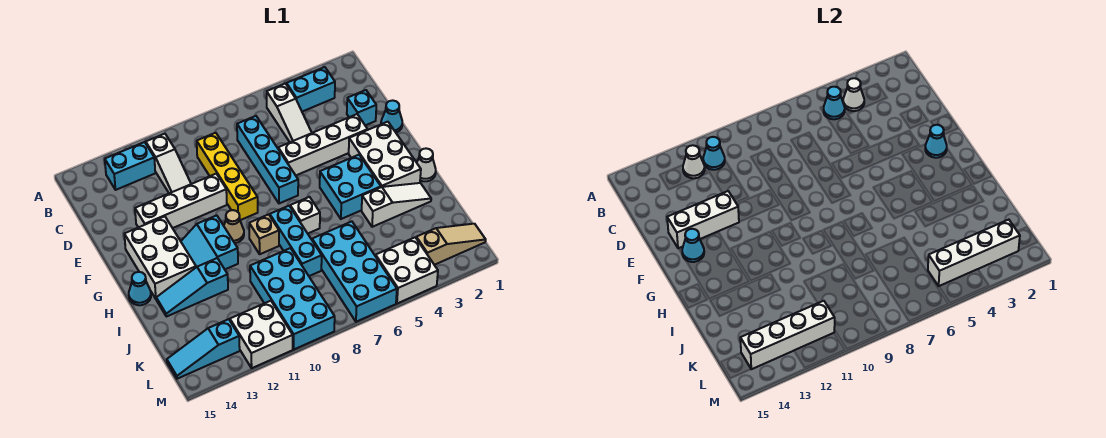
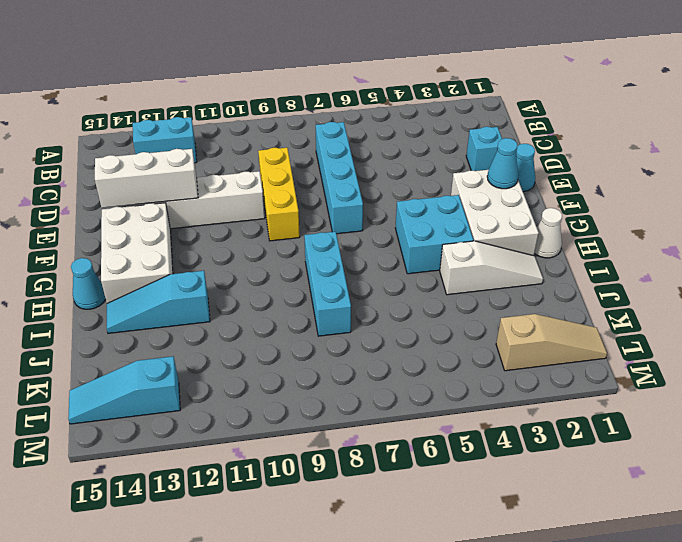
yellow brick D9:F9 level 1 -> yellow brick C9:F9 level 1
none -> cyan brick B3:B4 level 1
none -> white slope B5:D5 level 1 top B
none -> white slope B11:D11 level 1 top B
none -> white brick E3:E6 level 1

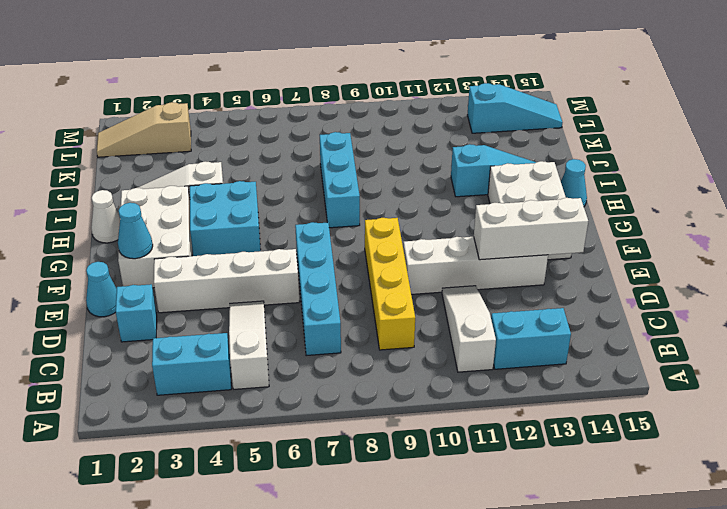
none -> tan cone G10 level 1
none -> cyan slope G11:H12 level 1 top 11
none -> white brick H7 level 1
none -> tan brick H9 level 1

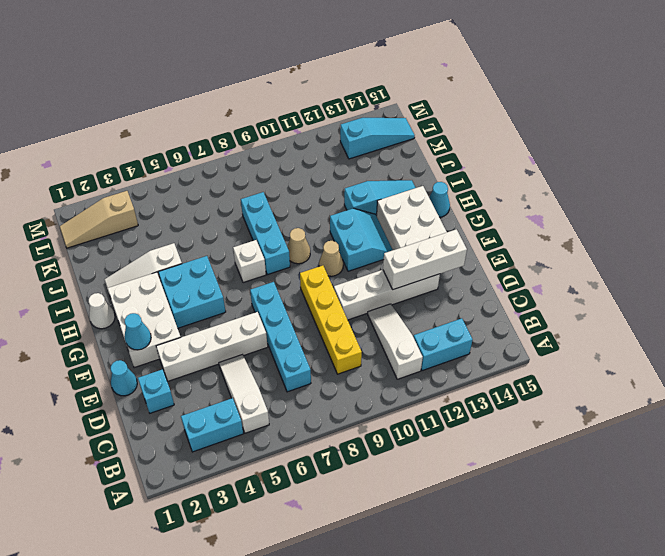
tan cone H9 level 1 -> tan brick H9 level 1
none -> cyan brick J6:M7 level 1
none -> cyan brick J9:M10 level 1
none -> white brick L4:M5 level 1
none -> white brick L11:M12 level 1

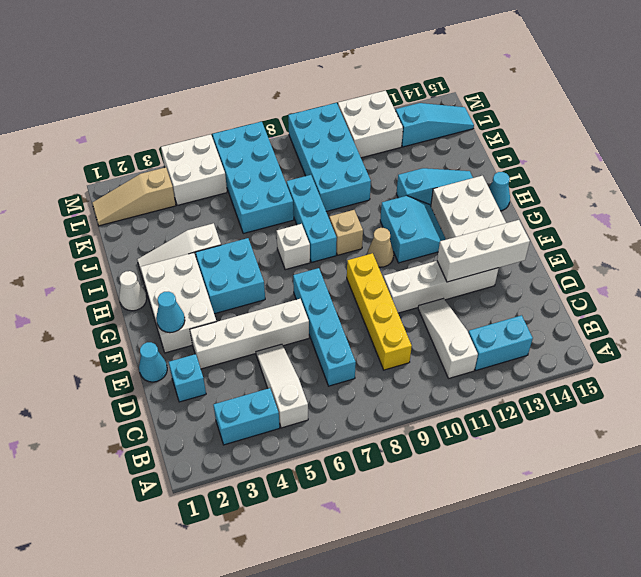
none -> white cone B4 level 2
none -> cyan cone B5 level 2
none -> cyan cone B11 level 2
none -> white cone B12 level 2

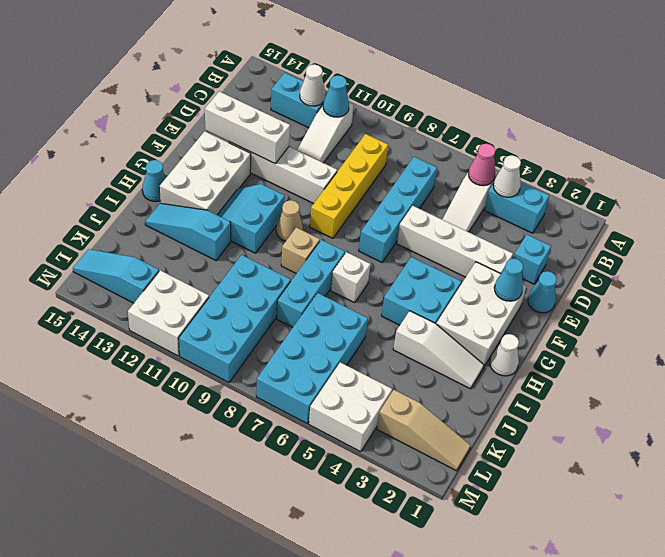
pink cone B5 level 2 -> cyan cone B5 level 2
none -> cyan cone F14 level 2
none -> white brick L2:L5 level 2
none -> white brick L11:L14 level 2

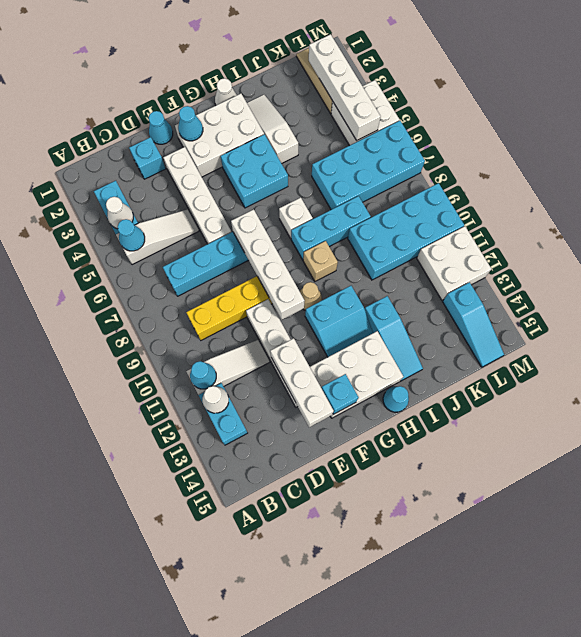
white brick F7:F10 level 2 -> white brick L11:L14 level 2
cyan brick F14 level 2 -> cyan cone F14 level 2

